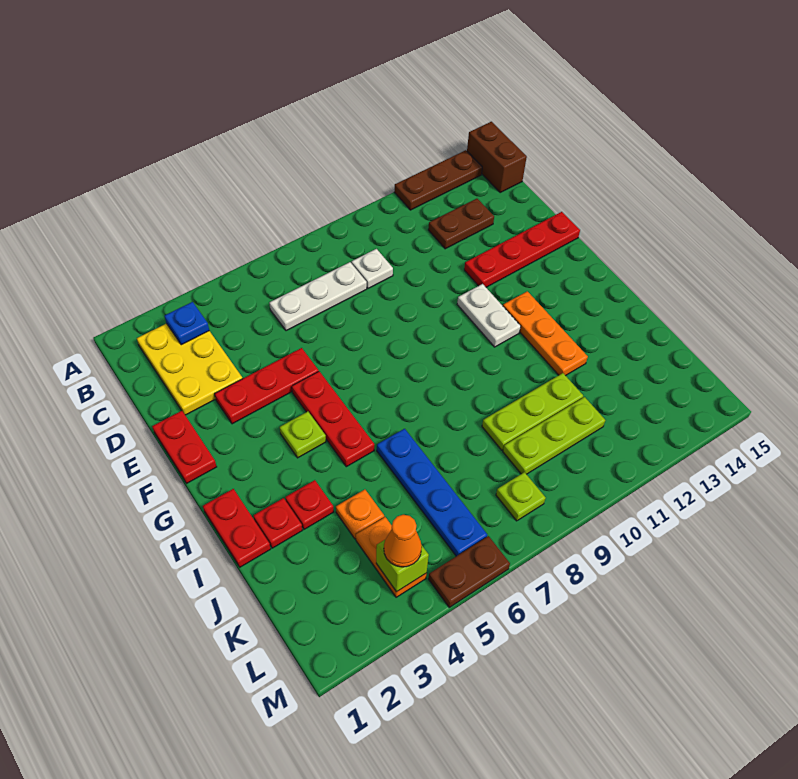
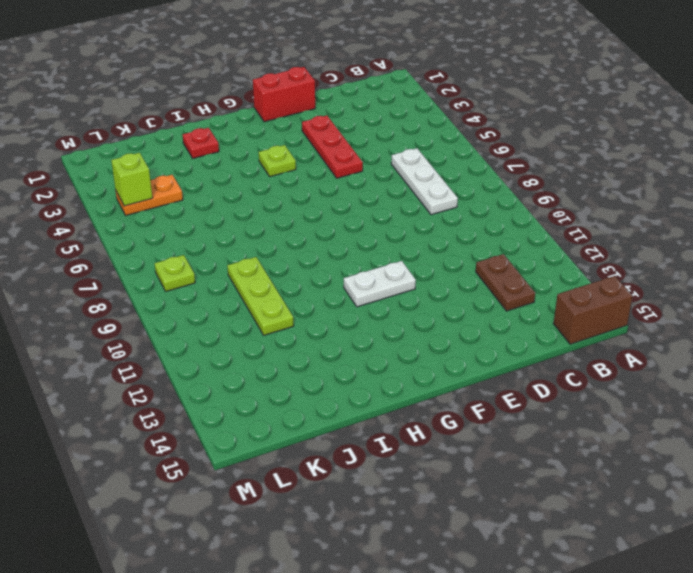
red brick E1:F1 level 1 -> red plate E1:F1 level 1
none -> brown plate A12:A14 level 1
none -> yellow plate B2:D3 level 1
none -> white plate C9 level 1

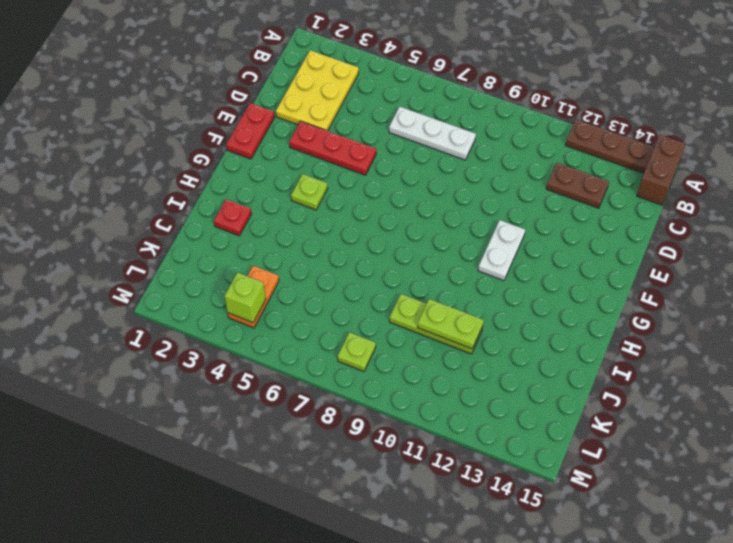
lime plate J10:J11 level 2 -> none
none -> white plate C9 level 1
none -> red plate E12:E15 level 1
none -> red plate F5:H5 level 1

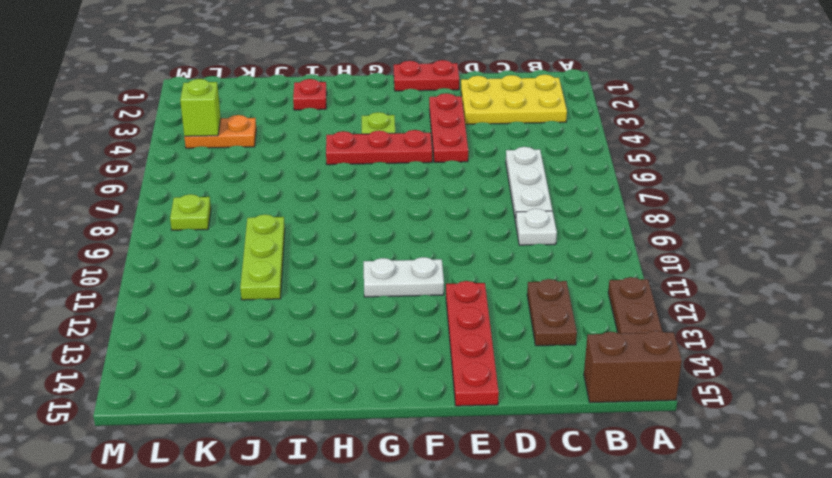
none -> orange plate G12:I12 level 1
none -> red plate H1:I1 level 1
none -> red plate I3 level 1

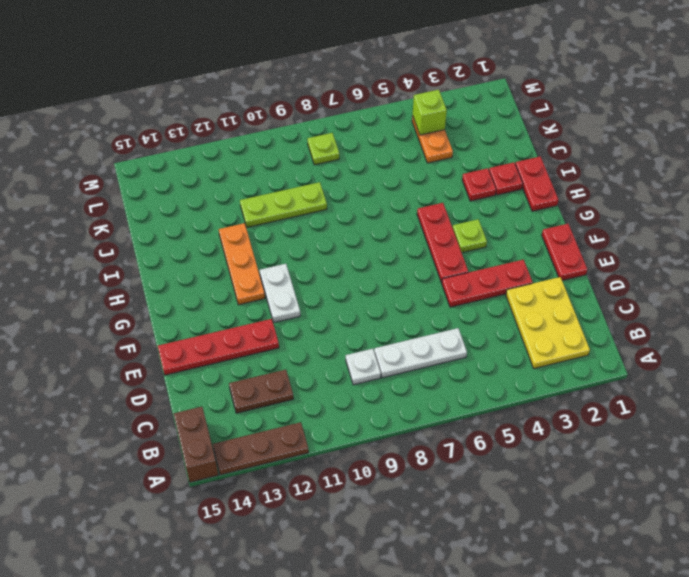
none -> blue plate I6:L6 level 1
none -> orange plate J4 level 1
none -> lime plate K9:K11 level 1

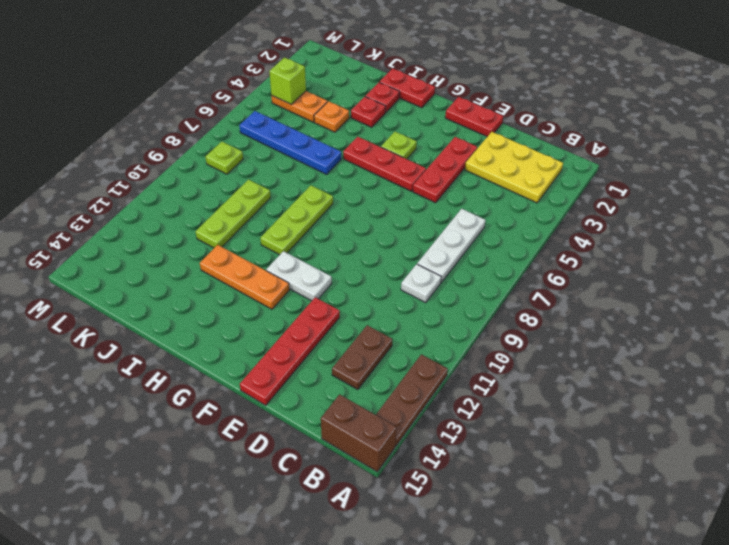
lime plate H8:H10 level 1 -> lime plate K9:K11 level 1
none -> brown plate M5:M6 level 1
none -> blue plate B3 level 2
none -> orange cone L4 level 3

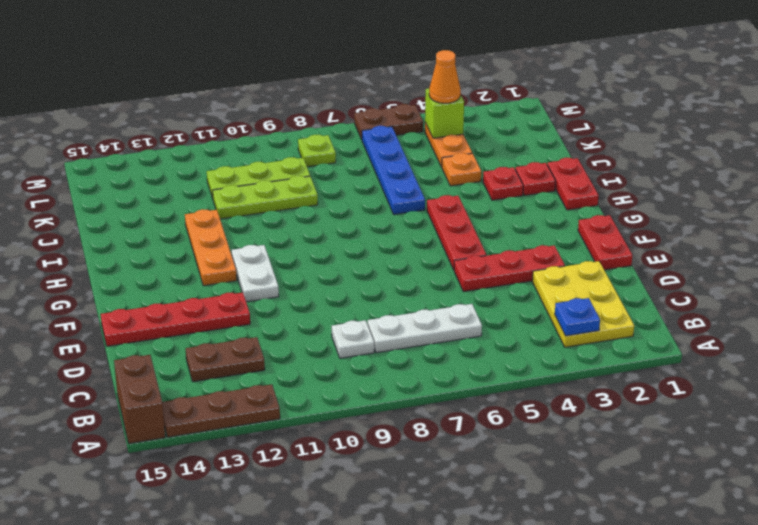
none -> lime plate G4 level 1

